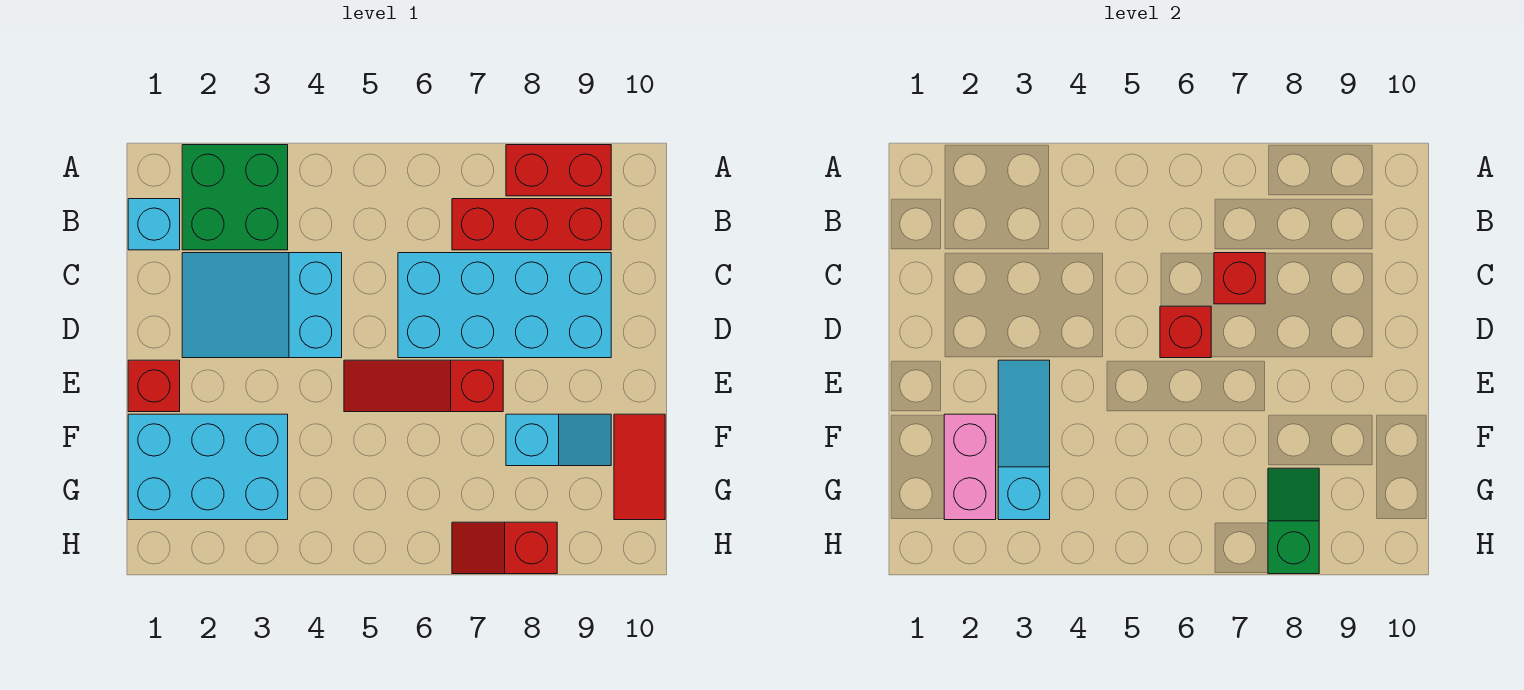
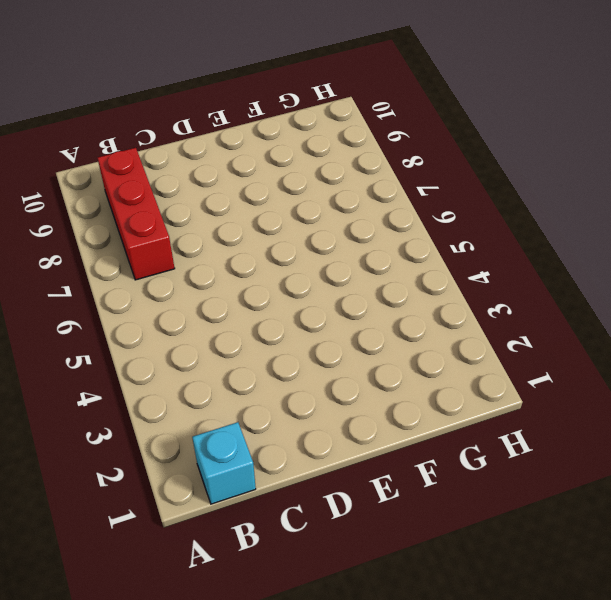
none -> green brick A2:B3 level 1
none -> red brick A8:A9 level 1
none -> cyan slope C2:D4 level 1 top 4

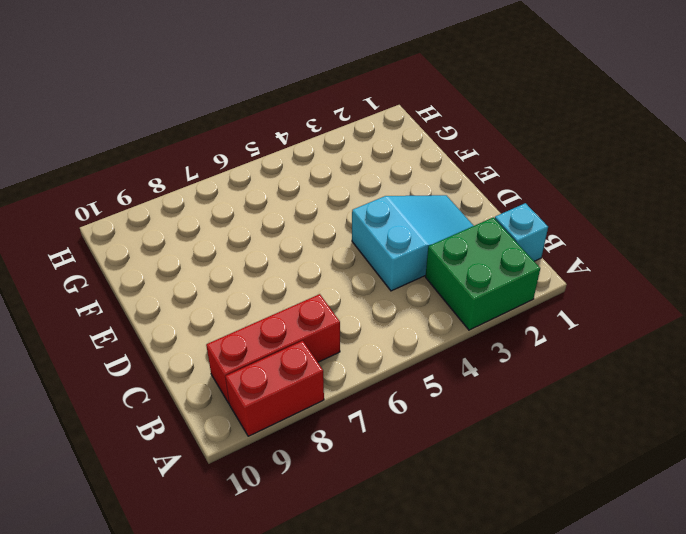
none -> cyan brick C6:D9 level 1
none -> red brick E1 level 1
none -> red slope E5:E7 level 1 top 7

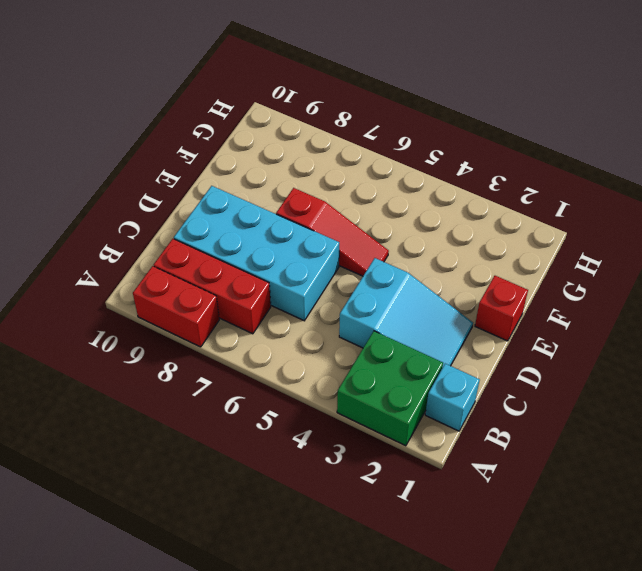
none -> cyan brick F1:G3 level 1
none -> cyan slope F8:F9 level 1 top 8
none -> red tile F10:G10 level 1

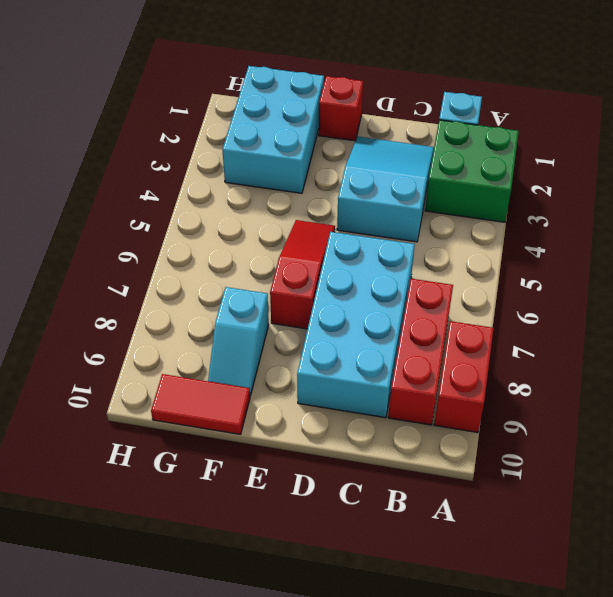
none -> red slope H7:H8 level 1 top 8
none -> red brick C7 level 2
none -> red brick D6 level 2

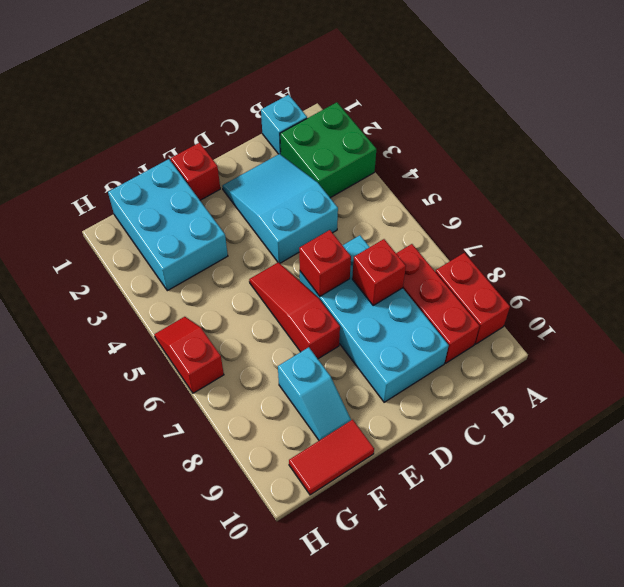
red slope H5:H6 level 1 top 6 -> red slope H7:H8 level 1 top 8
none -> cyan slope E3:G3 level 2 top G
none -> pink brick F2:G2 level 2
none -> green slope G8:H8 level 2 top H

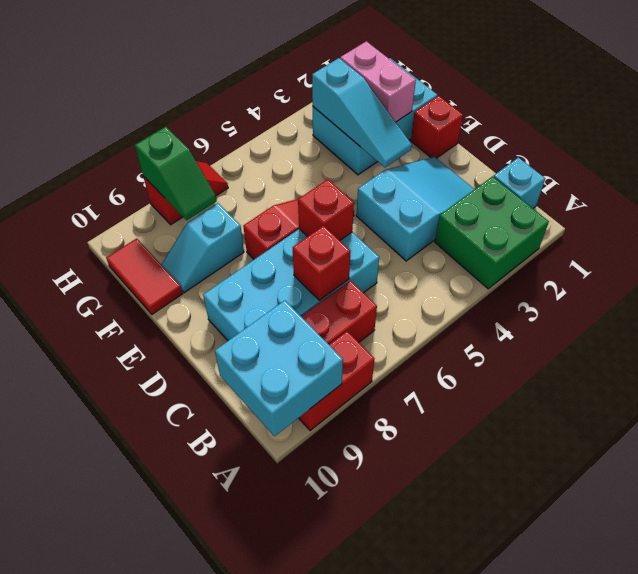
cyan brick A9:B10 level 2 -> none

